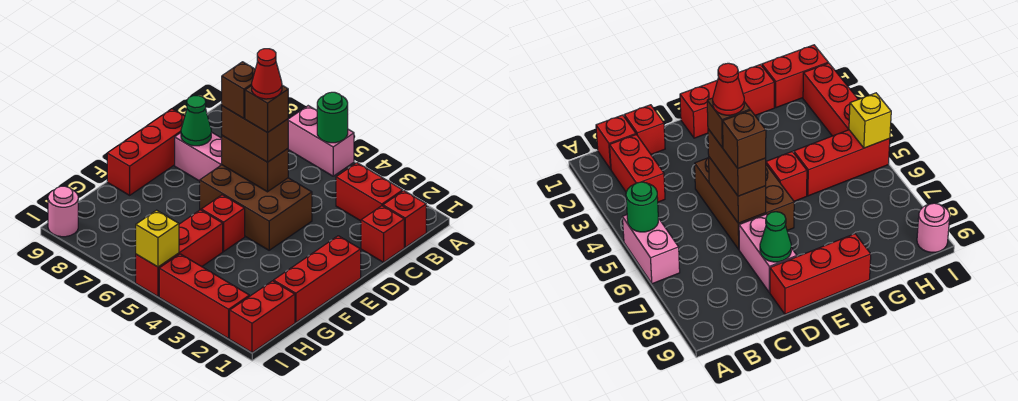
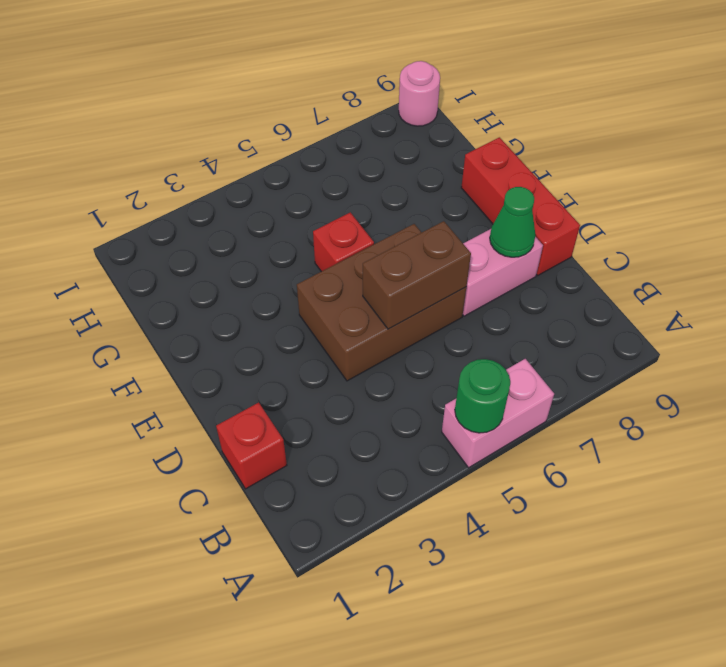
none -> red brick B1 level 1
none -> red brick B2:B3 level 1
none -> red brick E1:G1 level 1

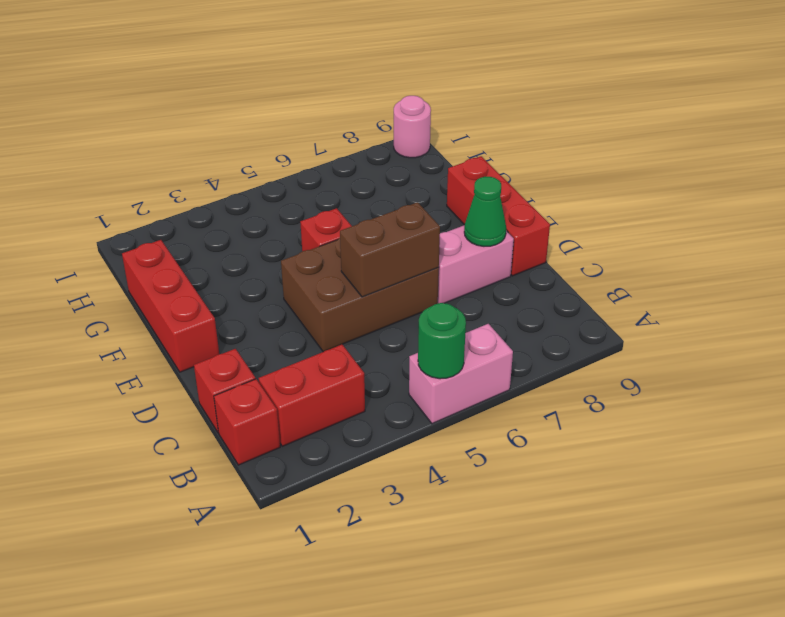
none -> red brick G5:I5 level 1
none -> red brick H1:I1 level 1
none -> red brick I2:I4 level 1

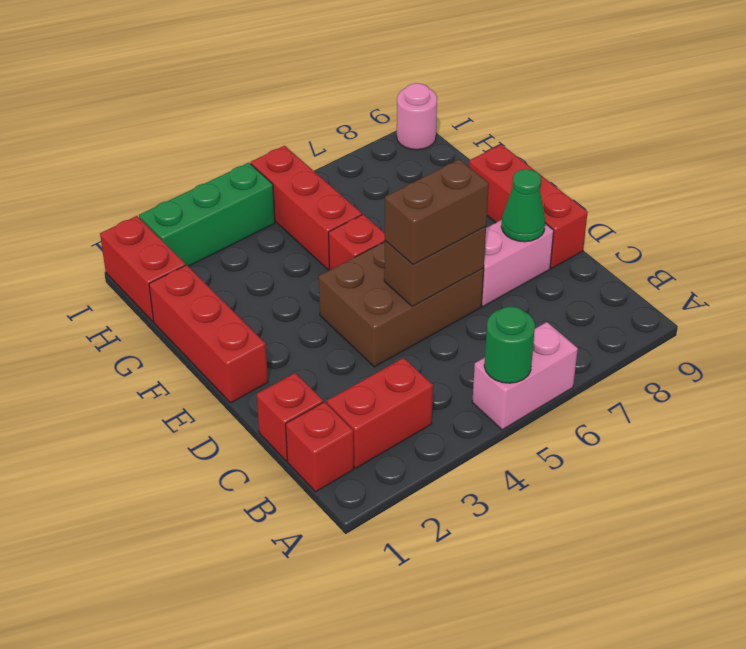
green brick I2:I4 level 1 -> red brick I2:I4 level 1
none -> yellow brick I5 level 2
none -> brown brick D5 level 4
none -> brown brick D6 level 4

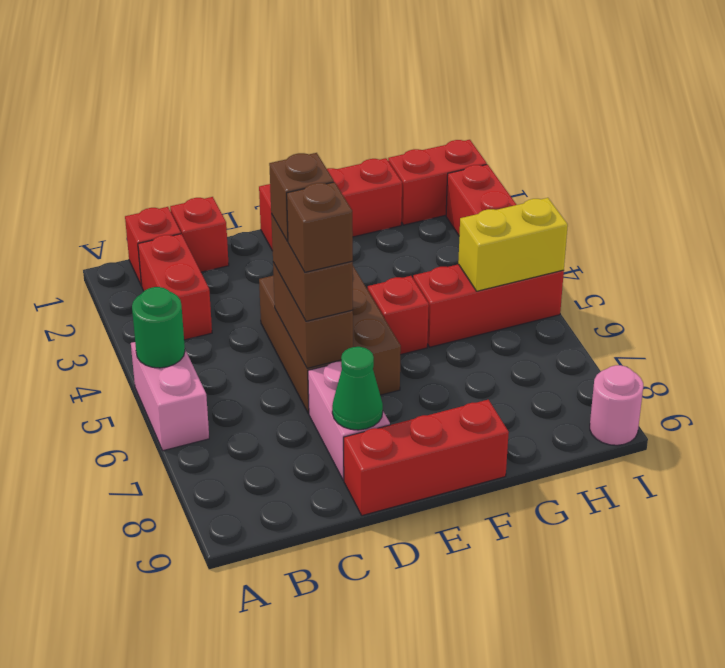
yellow brick H5:I5 level 2 -> yellow brick I5 level 2
none -> red cone D5 level 5

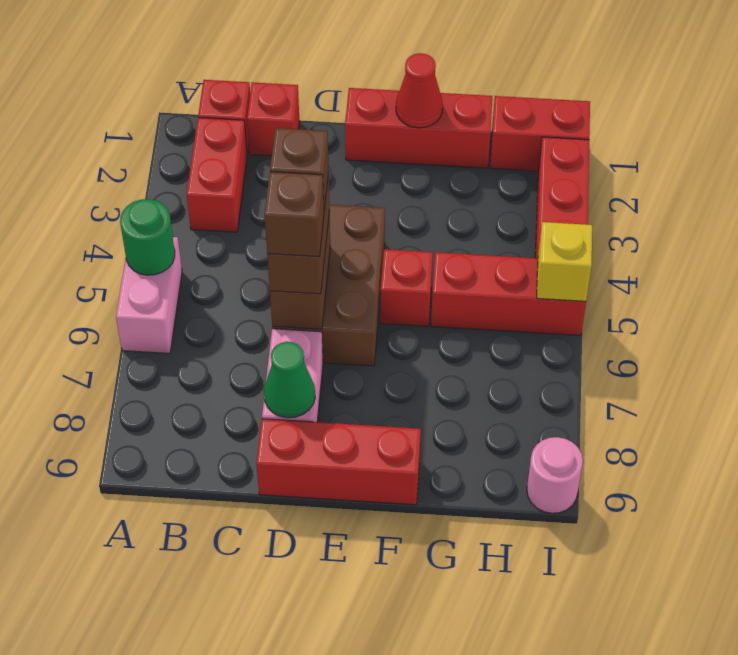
red cone F1 level 2 -> red cone D5 level 5

